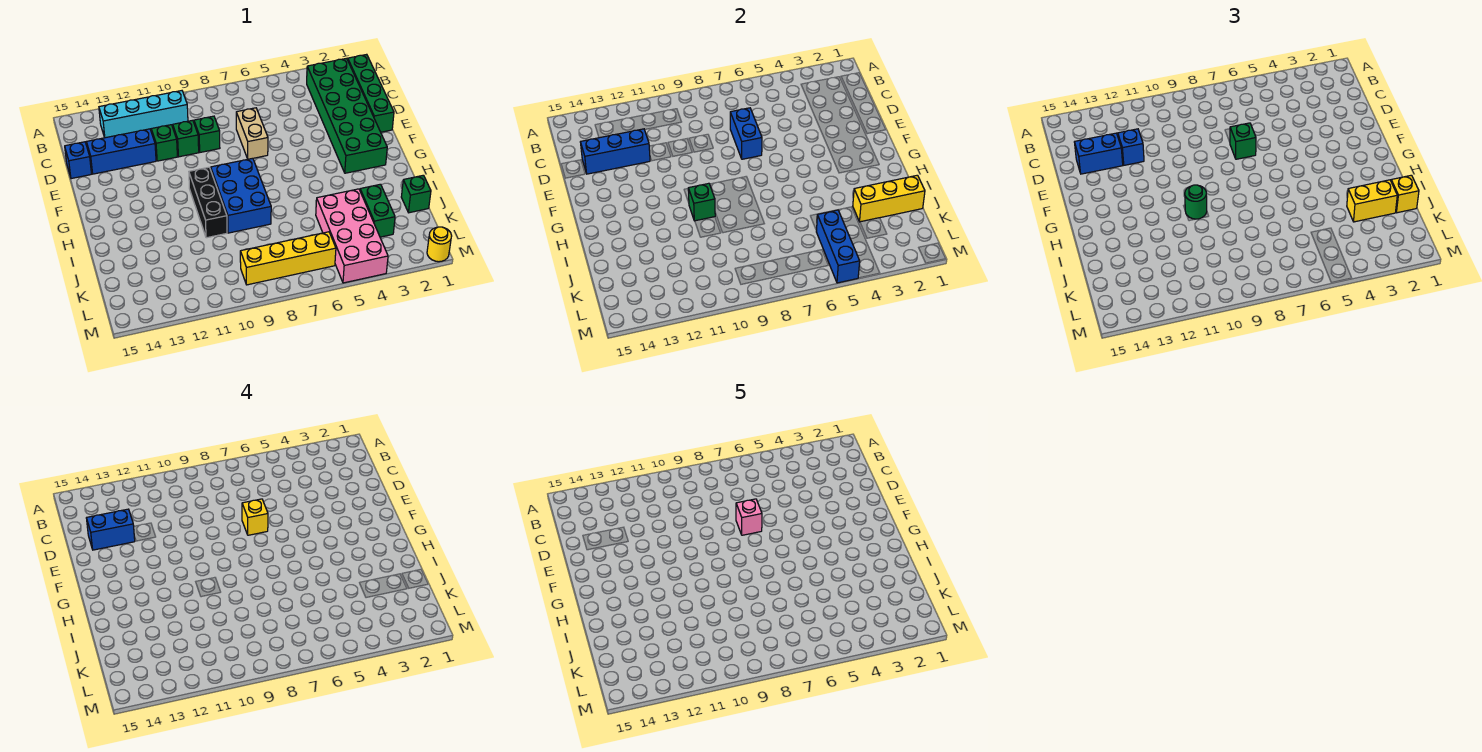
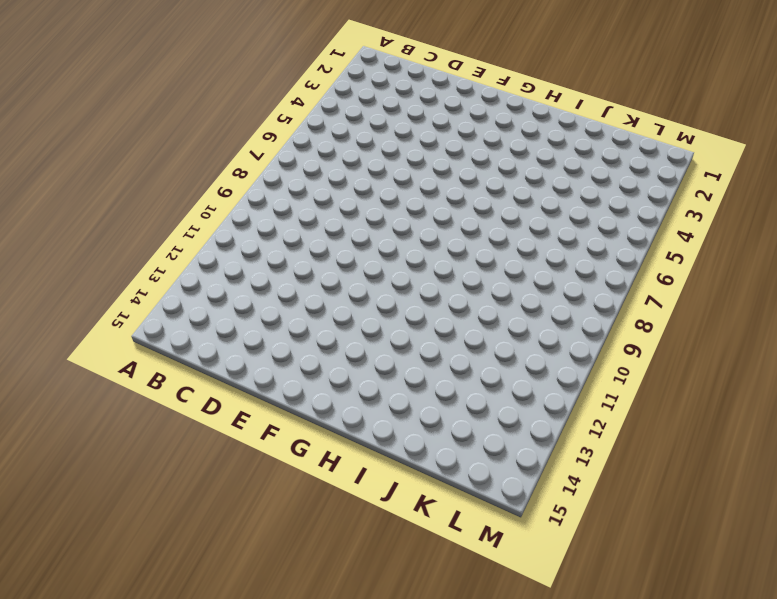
none -> green brick B1:E1 level 1
none -> green brick B2:G3 level 1
none -> cyan brick B10:B13 level 1
none -> tan brick D7:E7 level 1

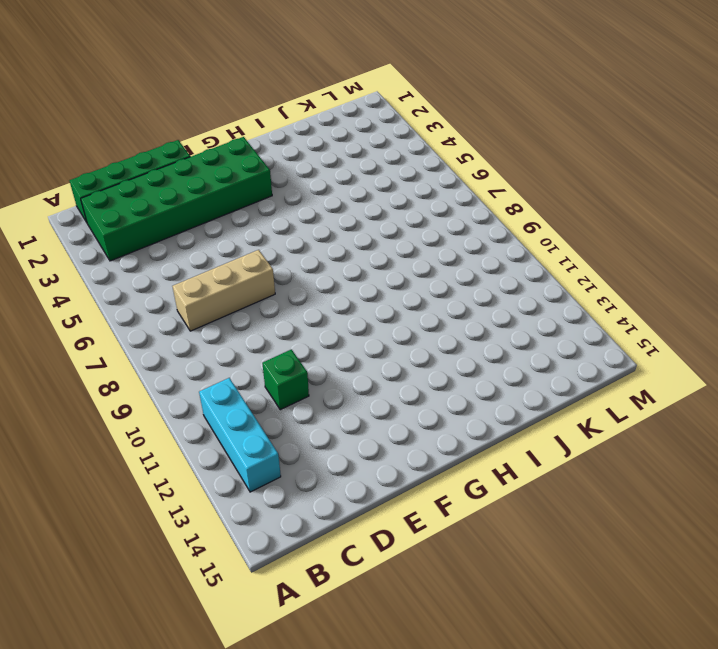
cyan brick B11:B13 level 1 -> cyan brick B10:B13 level 1
tan brick C7:E7 level 1 -> tan brick D7:E7 level 1
none -> green brick D9 level 1
none -> green brick D10 level 1
none -> blue brick D12:D14 level 1
none -> blue brick D15 level 1

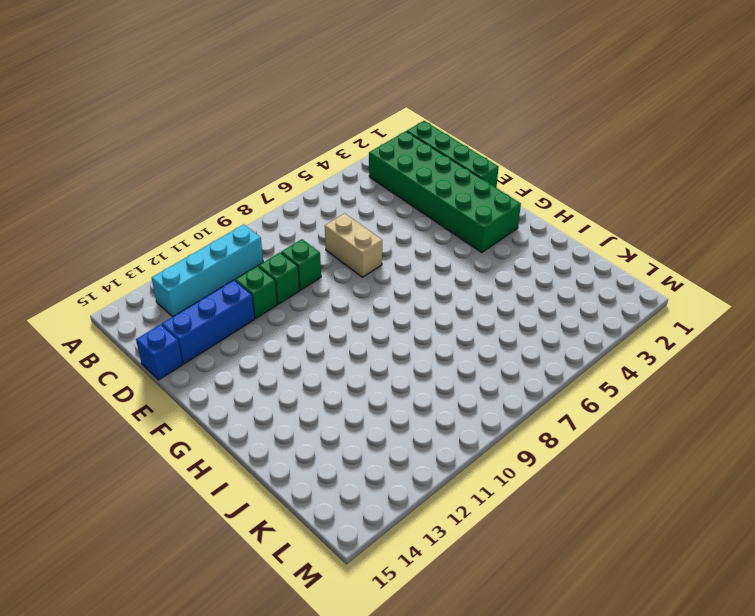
none -> blue brick G8:I9 level 1
none -> black brick G10:I10 level 1
none -> green brick J1 level 1
none -> green brick J3:K3 level 1

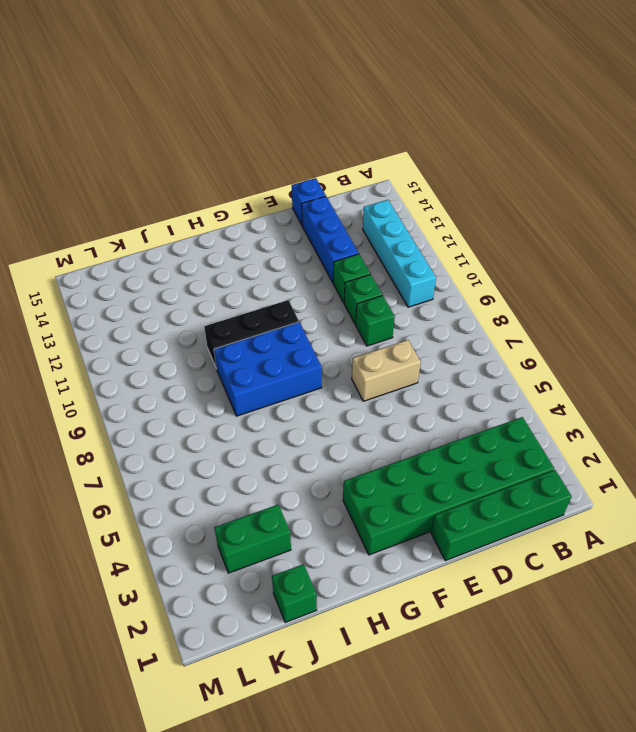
none -> pink brick J4:M5 level 1
none -> yellow brick L6:L9 level 1
none -> yellow round brick M1 level 1
none -> blue brick D7:E7 level 2

